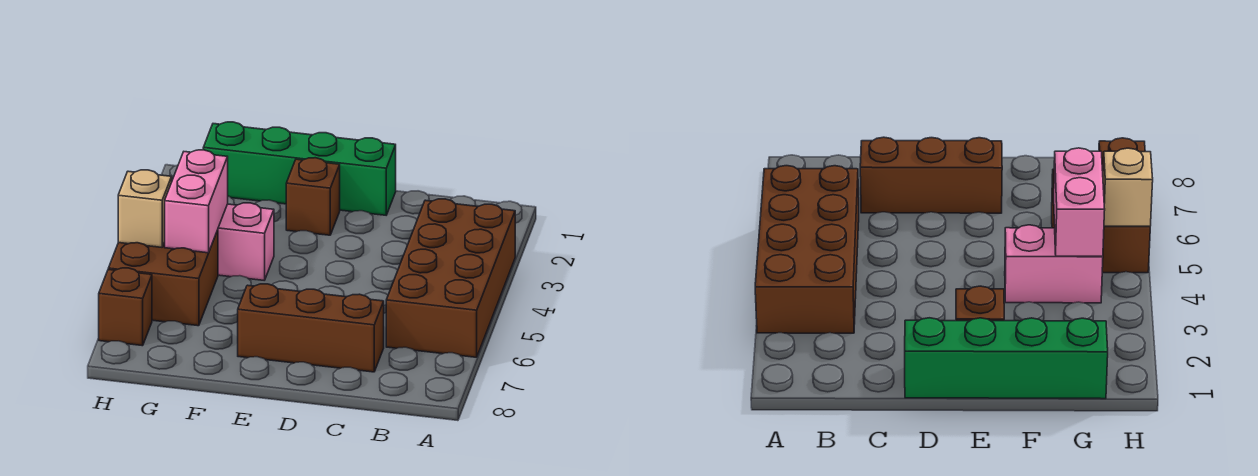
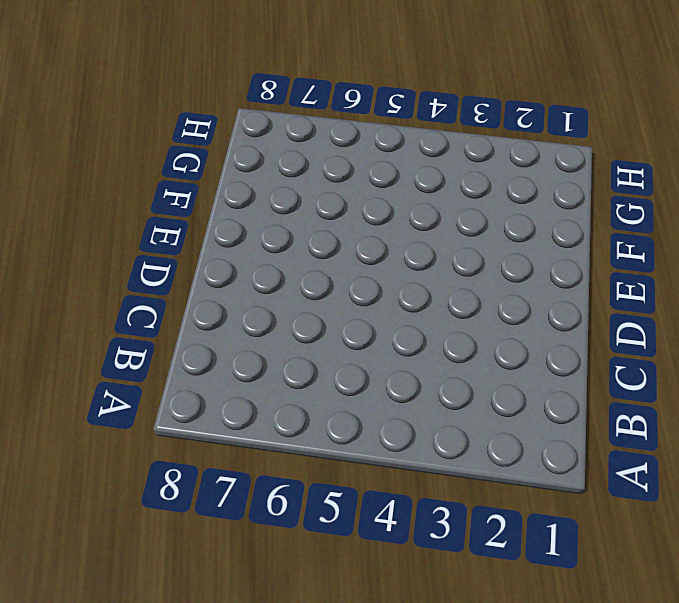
none -> brown brick A3:B6 level 1
none -> brown brick C7:E7 level 1

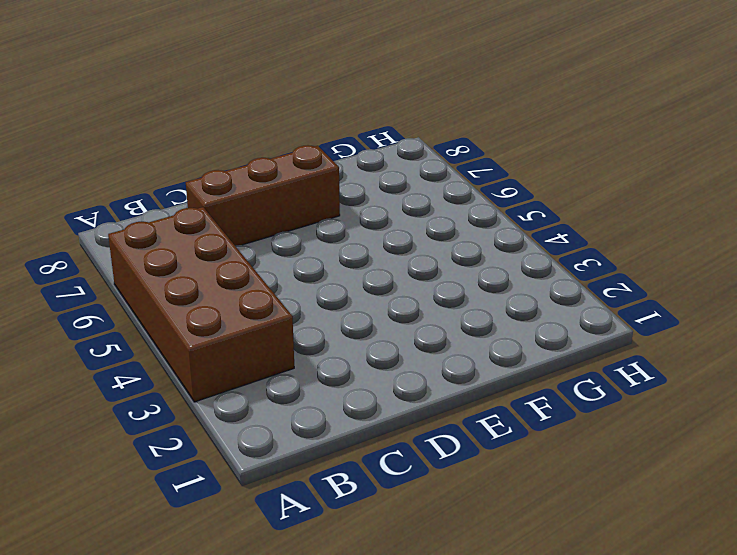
none -> green brick D1:G1 level 1
none -> brown brick E2 level 1

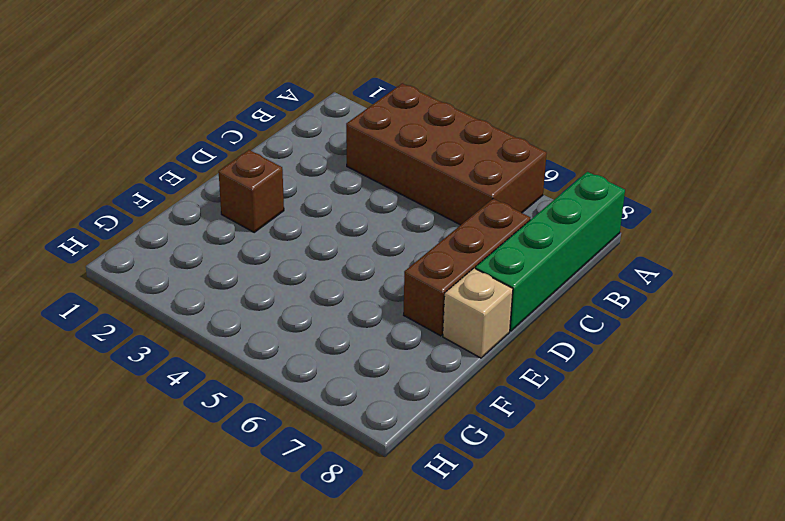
green brick A8:D8 level 1 -> green brick D1:G1 level 1
tan brick E8 level 1 -> tan brick H5 level 2
none -> pink brick F4:G4 level 1
none -> brown brick G5:H6 level 1

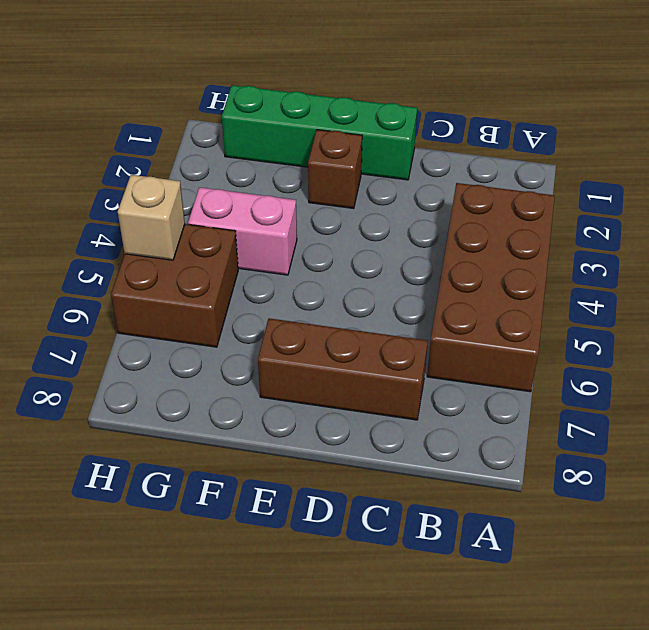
none -> brown brick H7 level 1
none -> pink brick G4:G5 level 2

